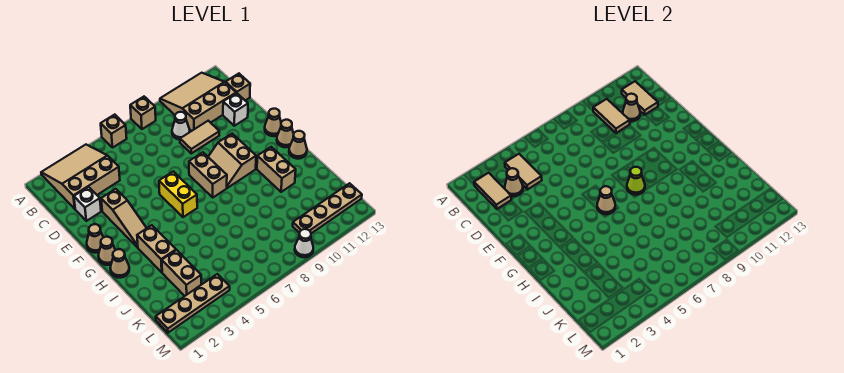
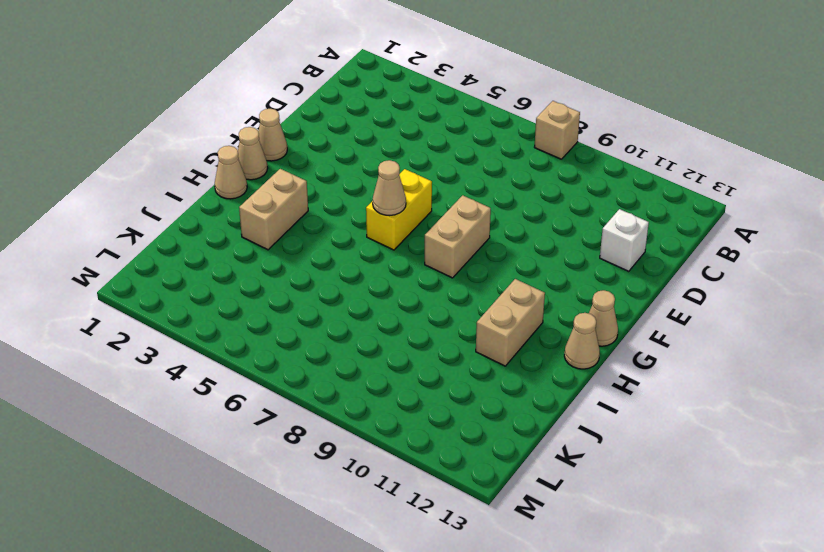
none -> tan slope A2:C4 level 1 top C
none -> tan brick A6 level 1
none -> tan slope A10:C12 level 1 top C
none -> white cone C9 level 1

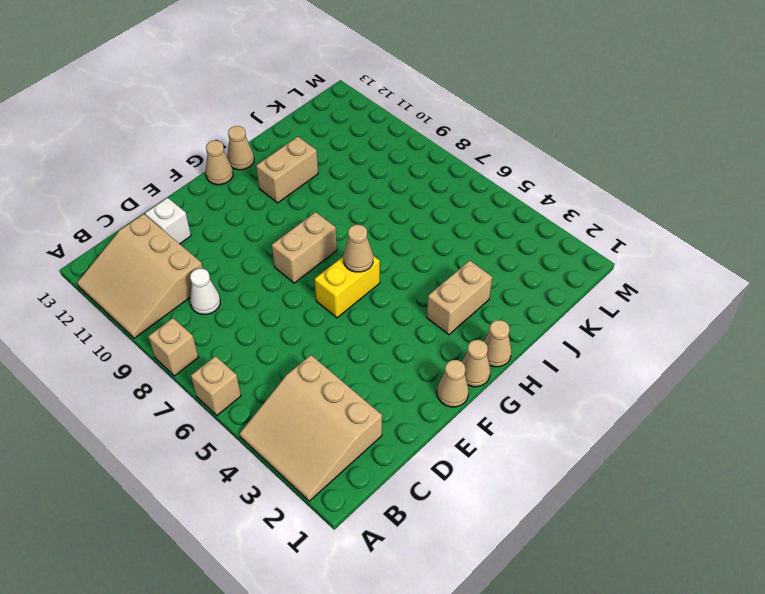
none -> tan brick C13 level 1
none -> white brick D2 level 1
none -> tan tile D9:D10 level 1
none -> tan slope E3:G3 level 1 top E

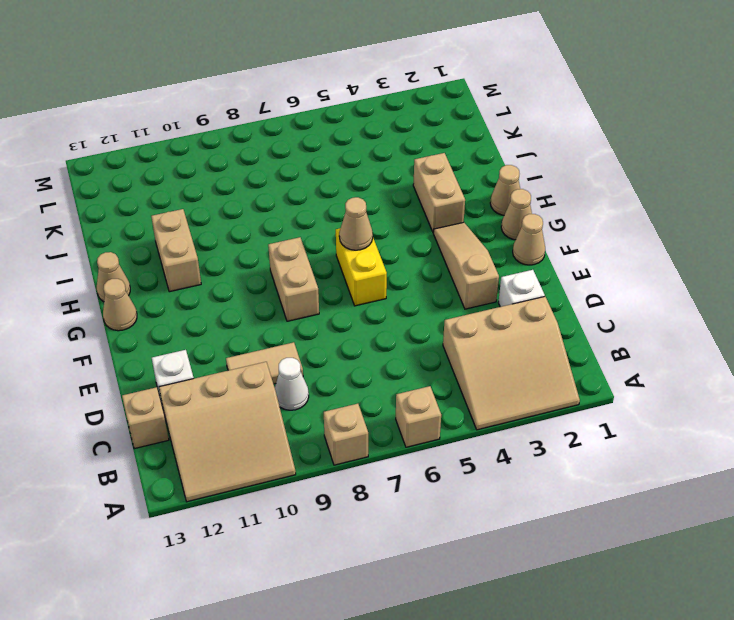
none -> tan slope F9:G10 level 1 top 10
none -> tan cone F13 level 1
none -> tan brick J3:K3 level 1
none -> tan plate L1:L4 level 1

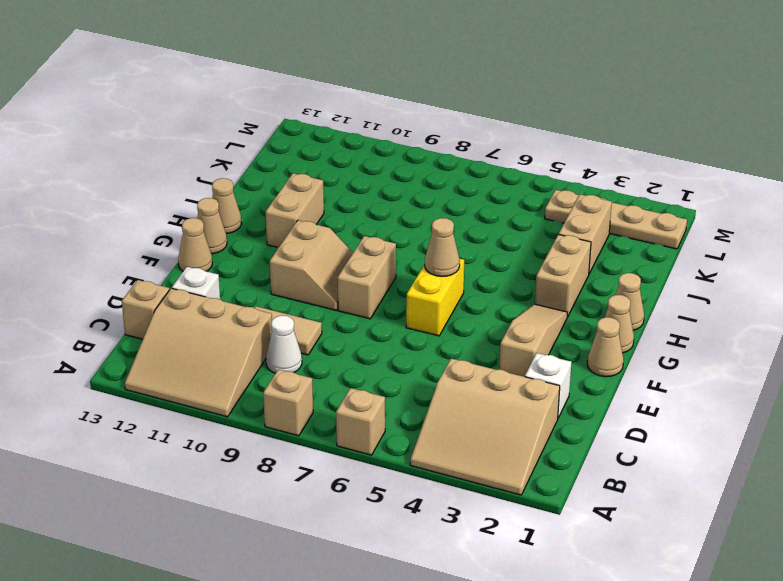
none -> tan plate L10:L13 level 1
none -> white cone M9 level 1
none -> tan tile B2:C2 level 2
none -> tan tile B4:C4 level 2

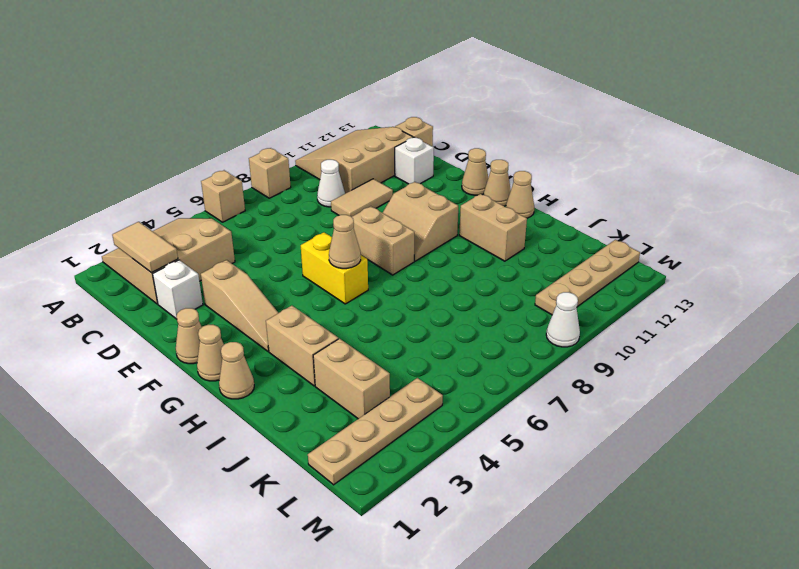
none -> tan tile B4:C4 level 2
none -> tan tile B10:C10 level 2
none -> tan tile B12:C12 level 2
none -> tan cone C3 level 2

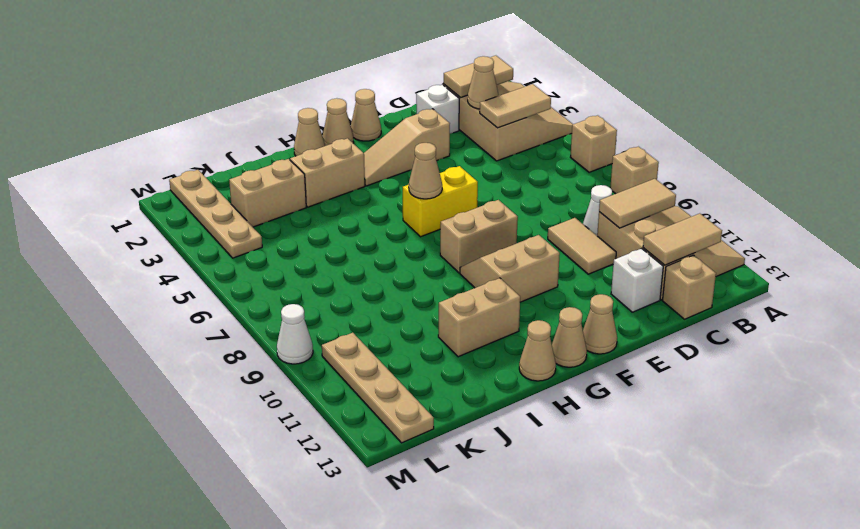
none -> tan cone C11 level 2
none -> lime cone G8 level 2

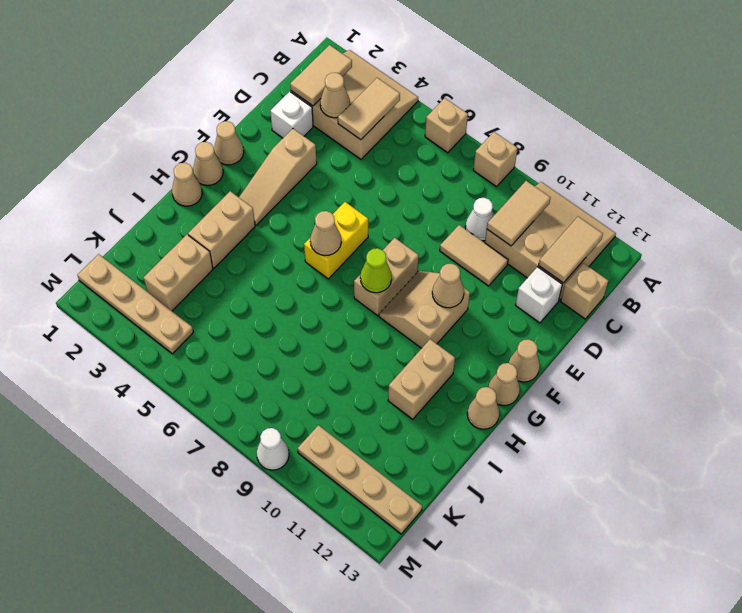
tan cone F10 level 2 -> tan cone C11 level 2

